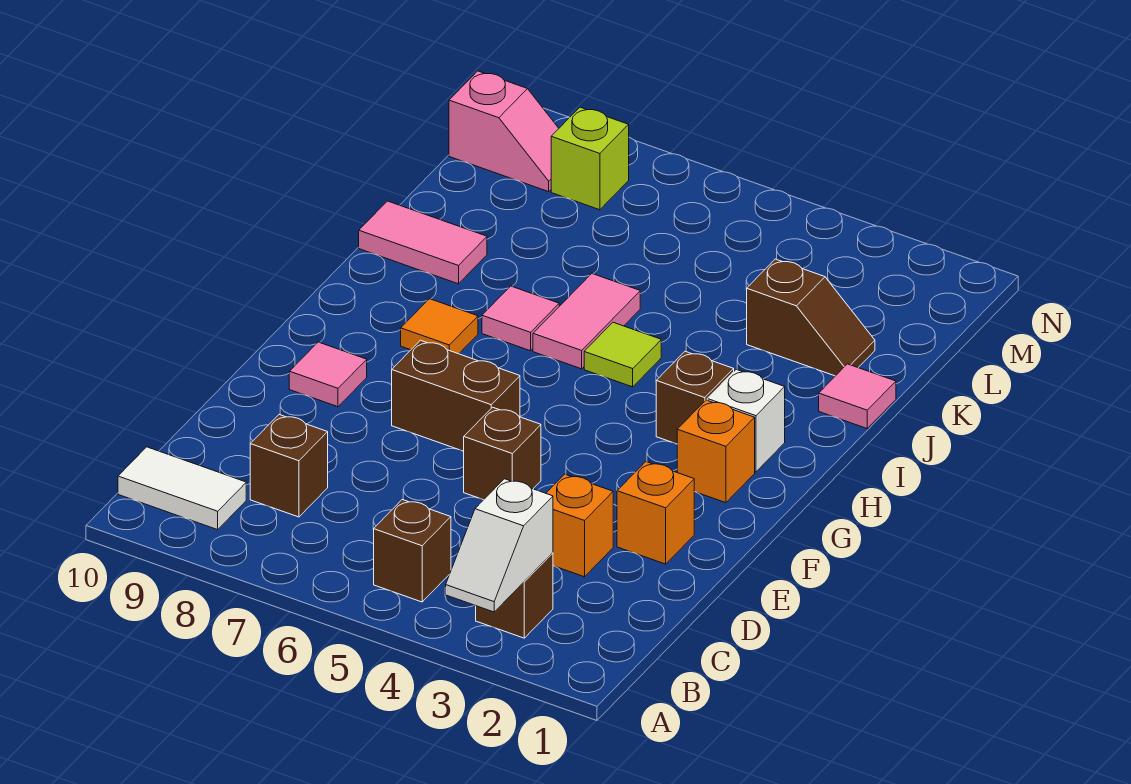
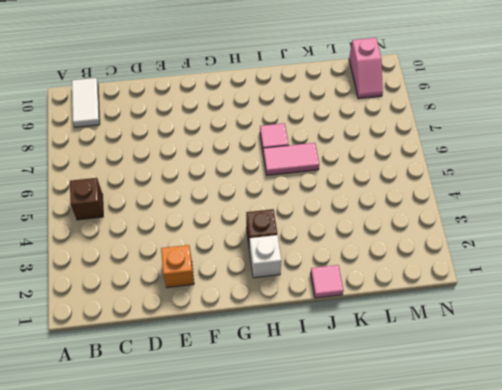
none -> brown brick B3 level 1
none -> brown brick C8 level 1
none -> orange brick D3 level 1

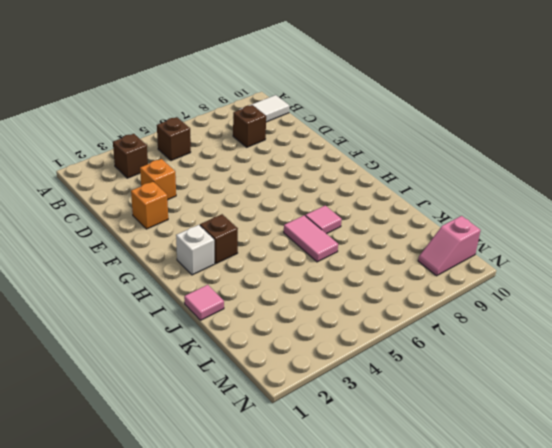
none -> brown brick E5 level 1
none -> brown brick F6:F7 level 1
none -> pink tile F9 level 1

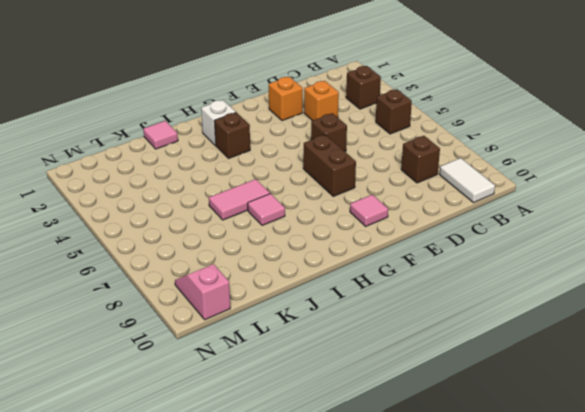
none -> orange brick G2 level 1
none -> orange tile H8 level 1
none -> lime tile I5 level 1

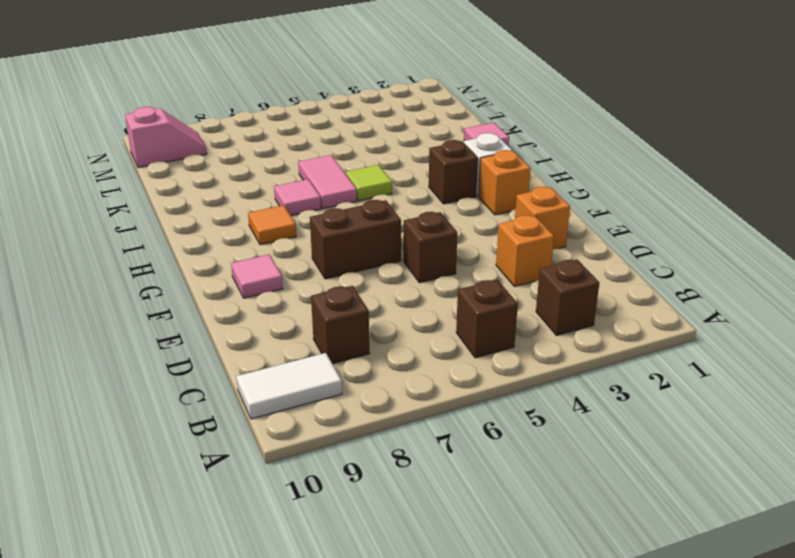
none -> pink tile J9:J10 level 1
none -> brown slope K2:K3 level 1 top 3
none -> lime brick M8 level 1

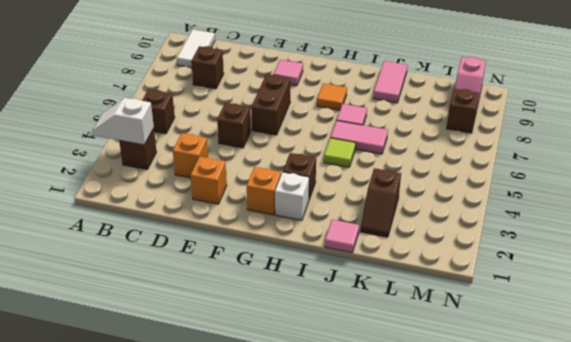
brown brick M8 level 1 -> lime brick M8 level 1

